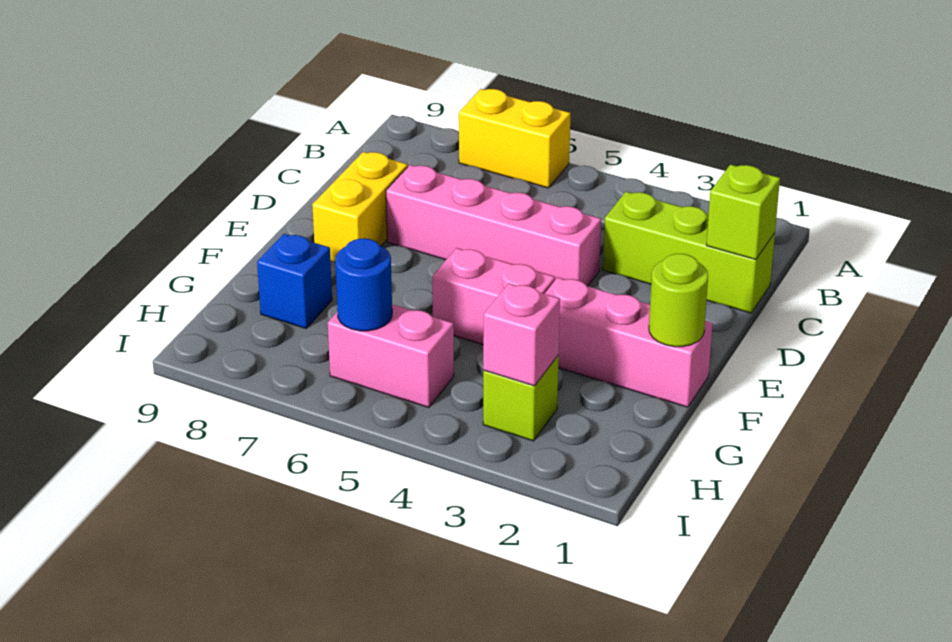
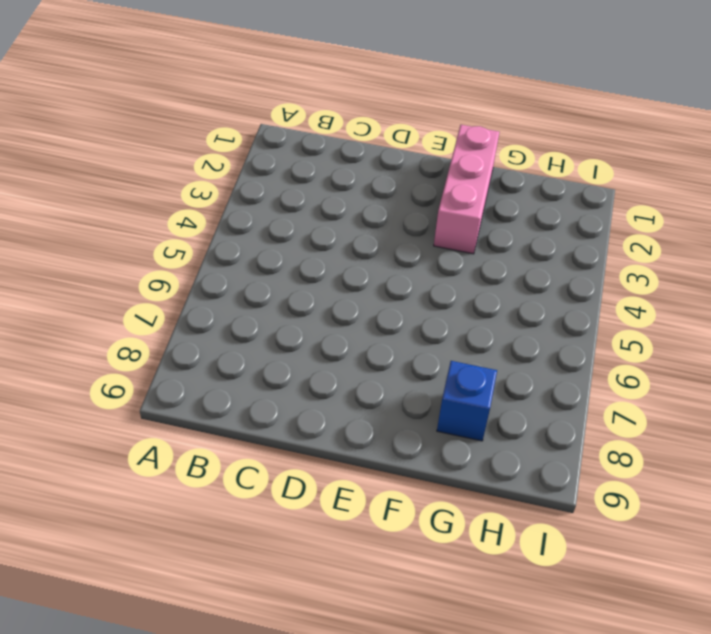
none -> yellow brick A6:A7 level 1
none -> lime brick C1:C3 level 1
none -> pink brick D4:D7 level 1

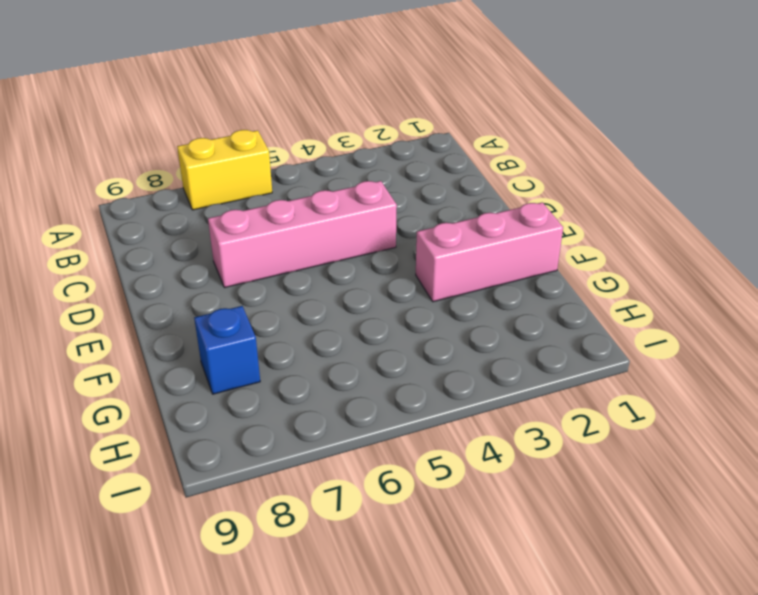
none -> lime brick C1:C3 level 1
none -> yellow brick D8:E8 level 1
none -> pink brick F4:F5 level 1

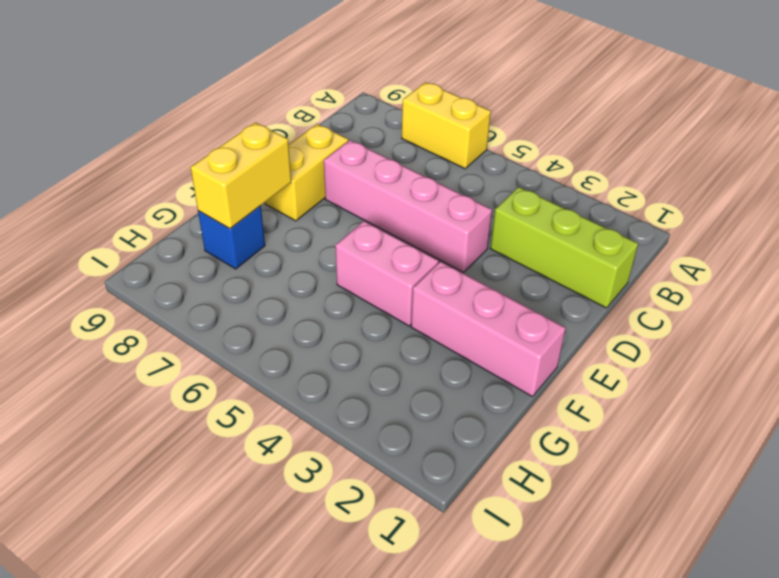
yellow brick F8:G8 level 2 -> none
none -> lime brick H3 level 1
none -> pink brick H5:H6 level 1
none -> lime brick C1 level 2

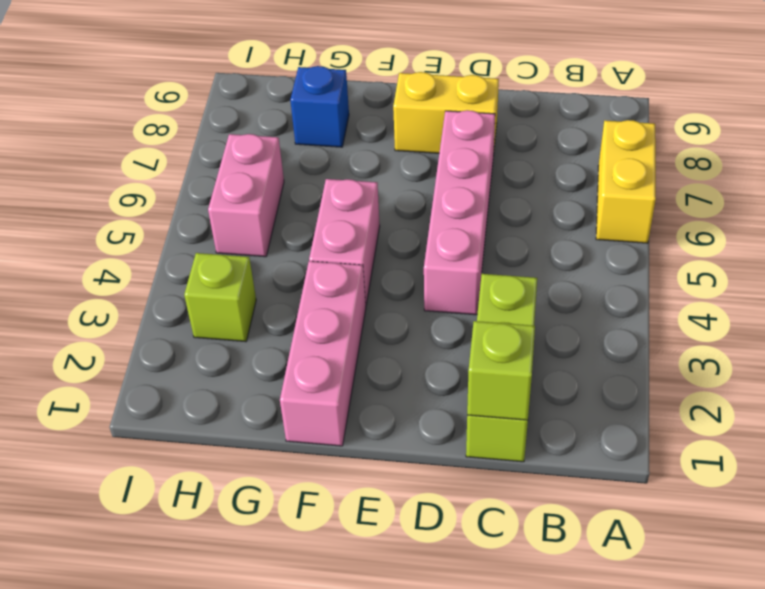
none -> lime round brick F1 level 2
none -> pink brick H3 level 2
none -> blue round brick H6 level 2

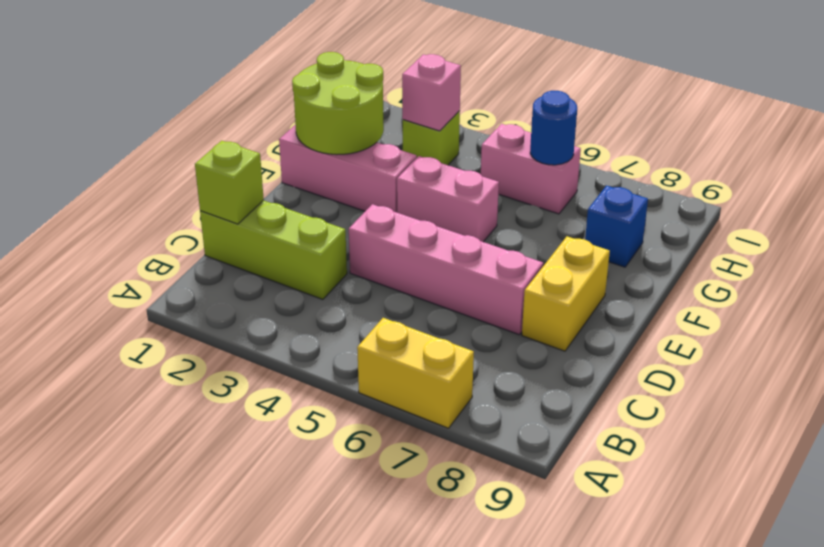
lime round brick F1:G2 level 2 -> lime round brick F1 level 2

